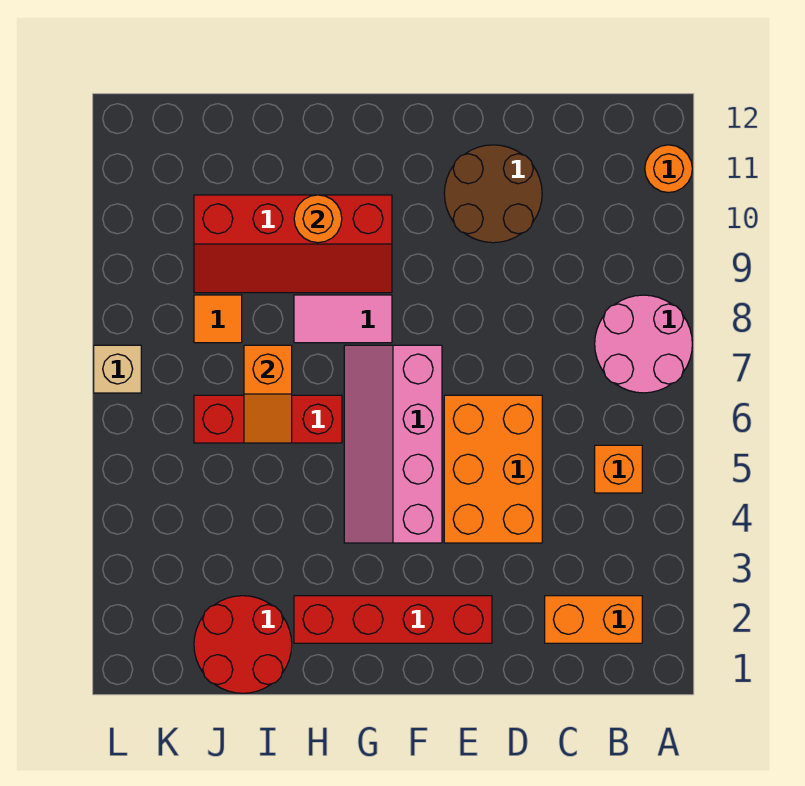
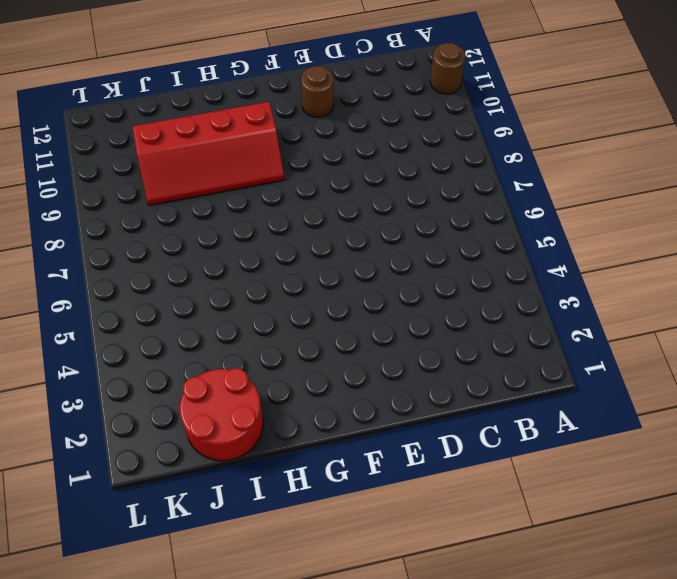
brown round brick A11 level 1 -> orange round brick A11 level 1
brown round brick E11 level 1 -> brown round brick D10:E11 level 1
none -> pink round brick A7:B8 level 1
none -> orange brick B2:C2 level 1
none -> orange brick B5 level 1

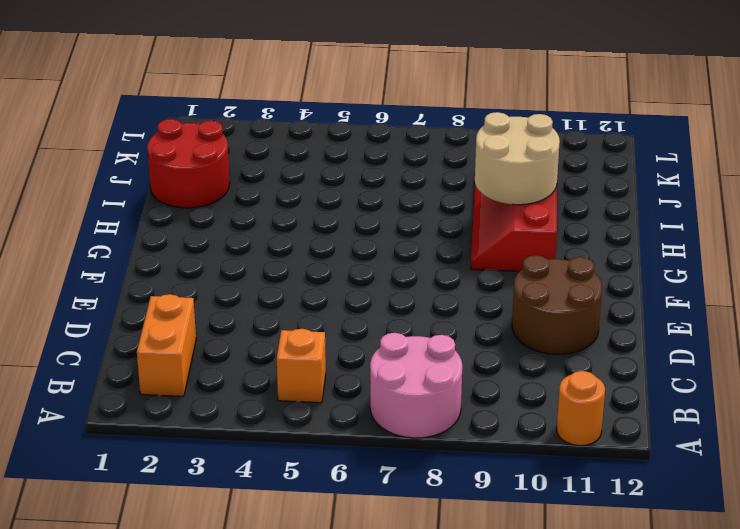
tan round brick H9:I10 level 2 -> orange round brick H10 level 2
none -> orange brick D4:E6 level 1
none -> red brick E2:H2 level 1
none -> pink slope F4:G7 level 1 top F

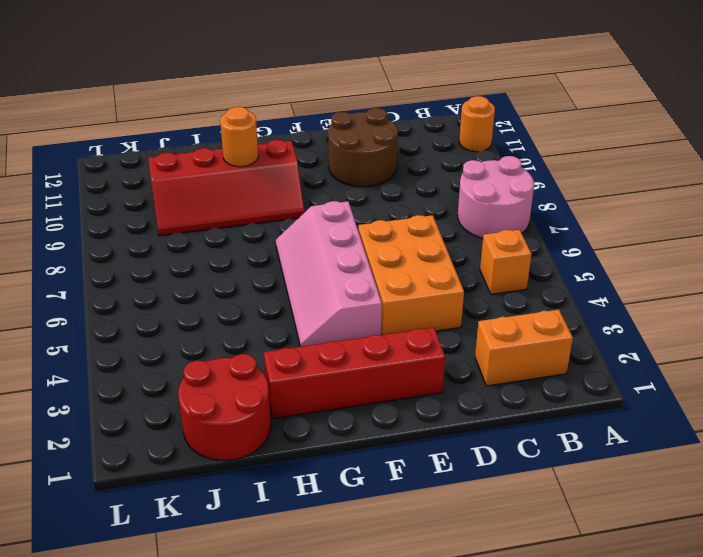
none -> pink tile G8:H8 level 1
none -> red brick H6:J6 level 1
none -> orange tile J8 level 1

